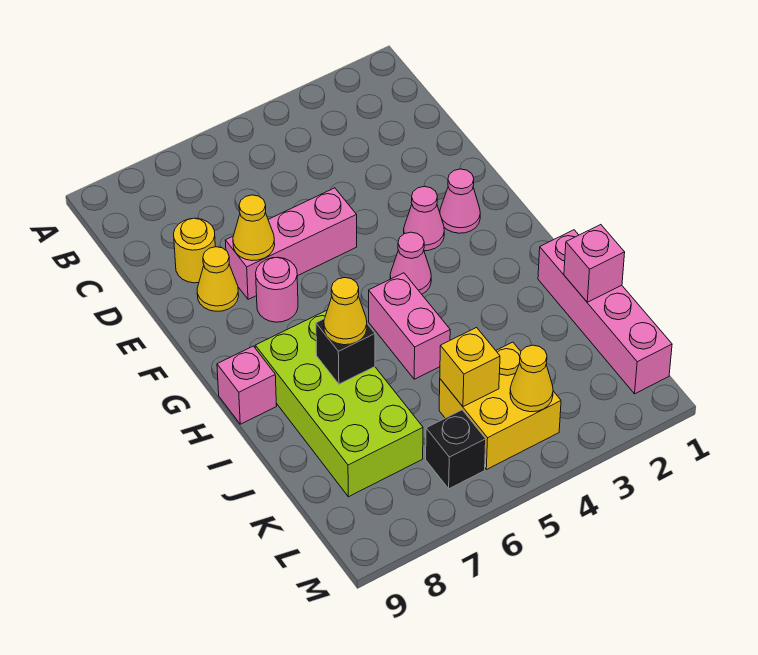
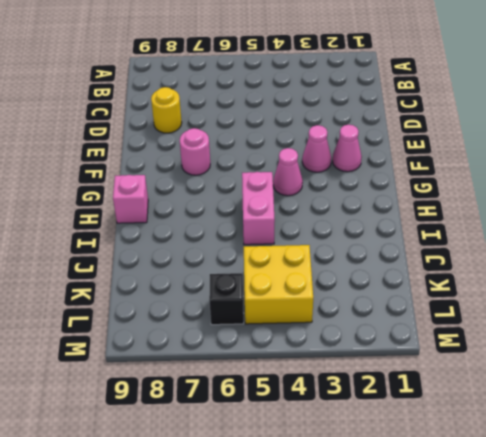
none -> pink brick E5:E7 level 1
none -> yellow cone E8 level 1
none -> lime brick H7:K8 level 1

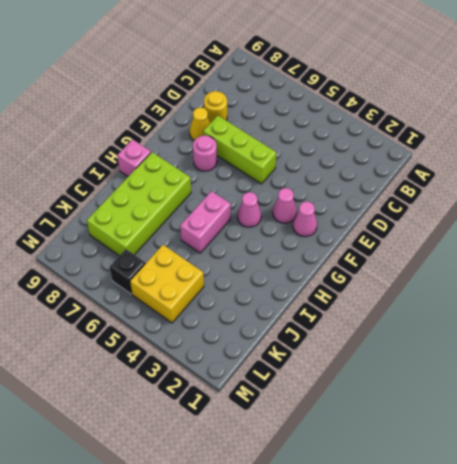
lime brick E5:E7 level 1 -> pink brick E5:E7 level 1
none -> pink brick I1:L1 level 1
none -> yellow cone E7 level 2
none -> black brick I7 level 2

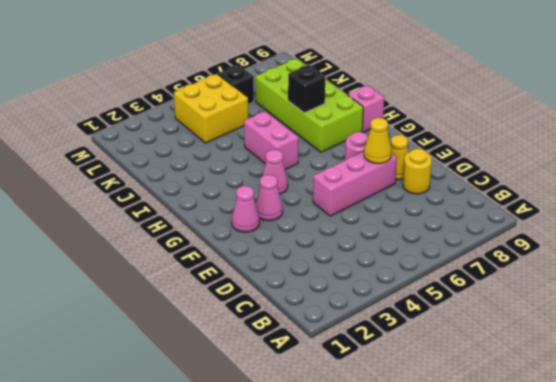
none -> pink brick I1:L1 level 1
none -> pink brick J1 level 2
none -> yellow brick K5 level 2

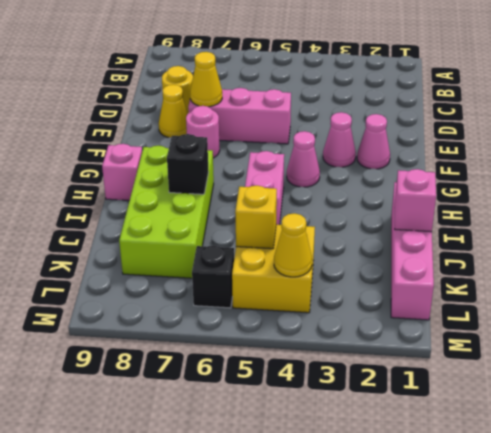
none -> yellow cone I7 level 3

